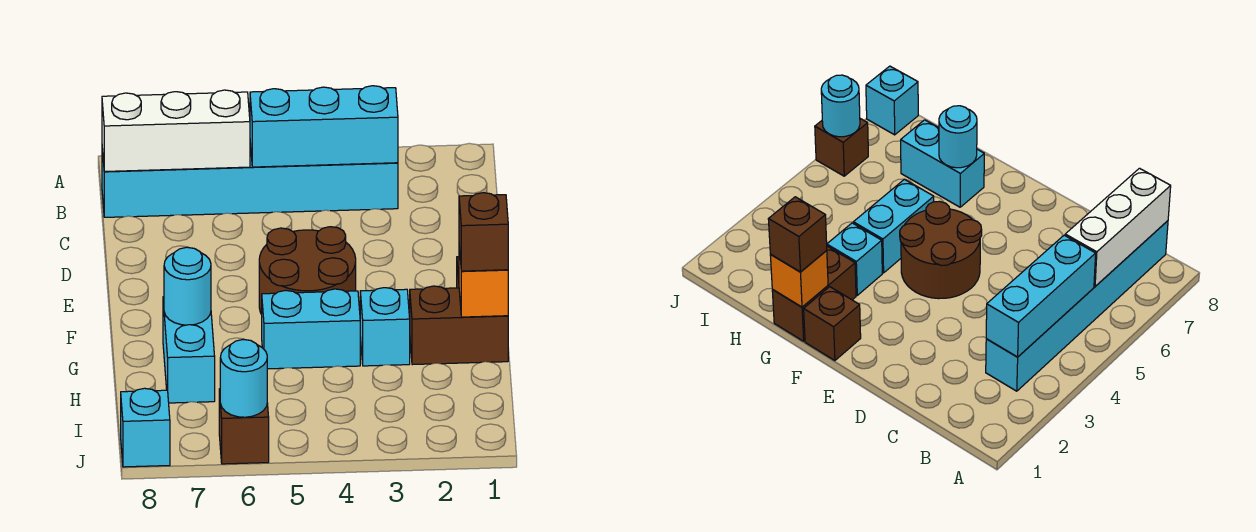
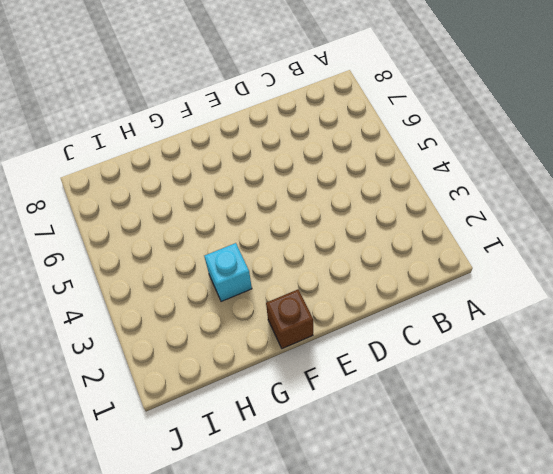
none -> cyan brick B3:B8 level 1
none -> brown round brick E4:F5 level 1
none -> brown brick G1:G2 level 1

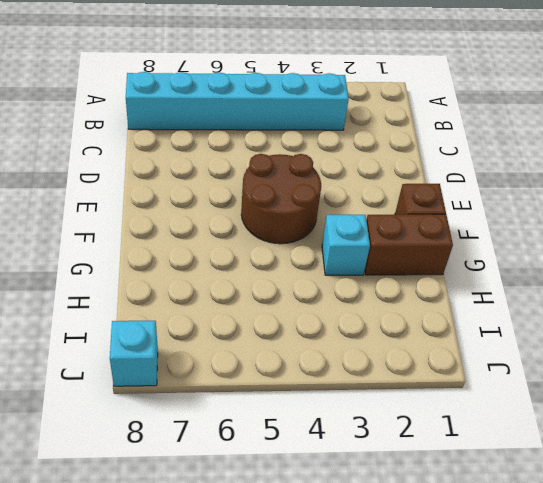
none -> cyan brick G4:G5 level 1
none -> cyan brick G7:H7 level 1
none -> brown brick J6 level 1

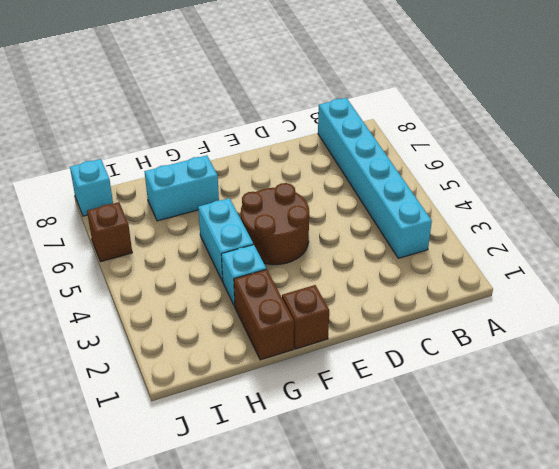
none -> cyan brick B3:B5 level 2
none -> white brick B6:B8 level 2
none -> orange brick G1 level 2

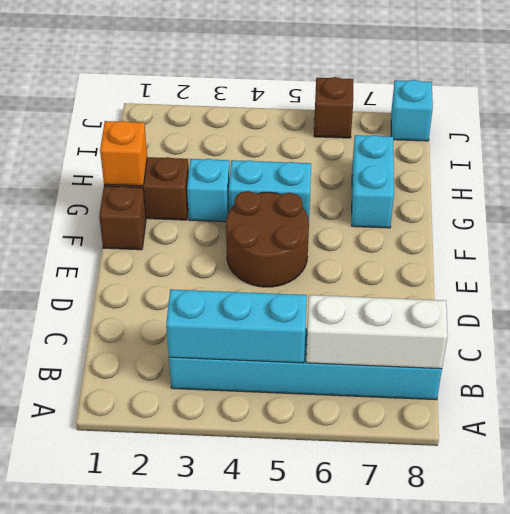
none -> cyan round brick G7 level 2
none -> cyan round brick J6 level 2
none -> brown brick G1 level 3

